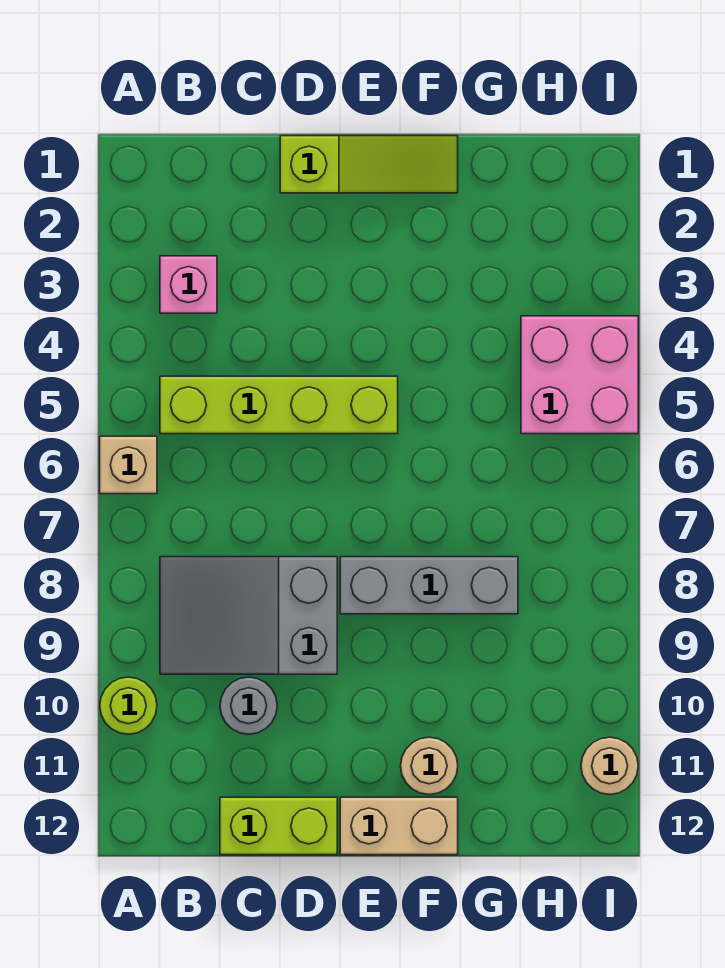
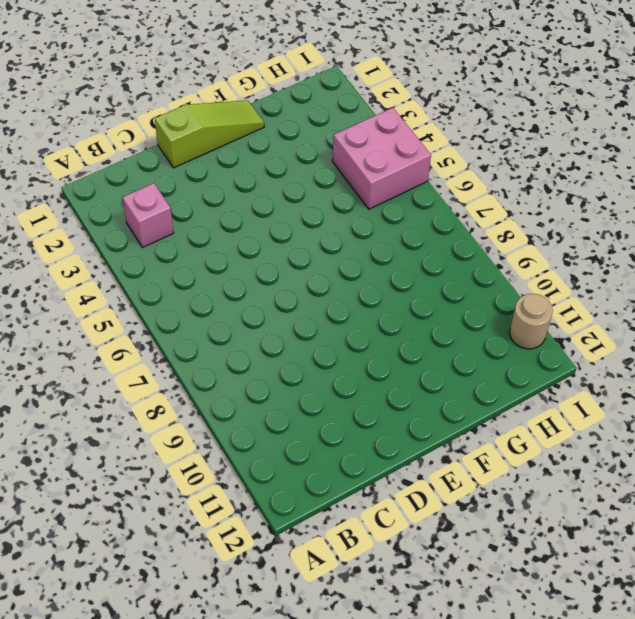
none -> tan brick A6 level 1
none -> lime round brick A10 level 1
none -> lime brick B5:E5 level 1

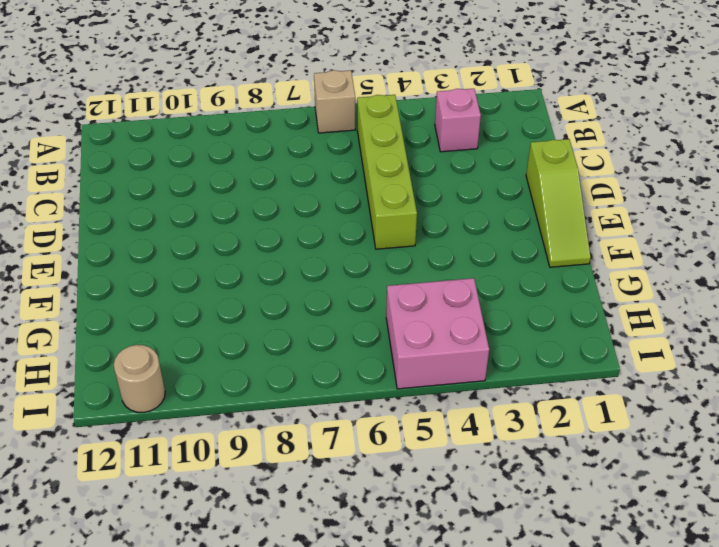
none -> lime round brick A10 level 1
none -> grey slope B8:D9 level 1 top D
none -> grey round brick C10 level 1

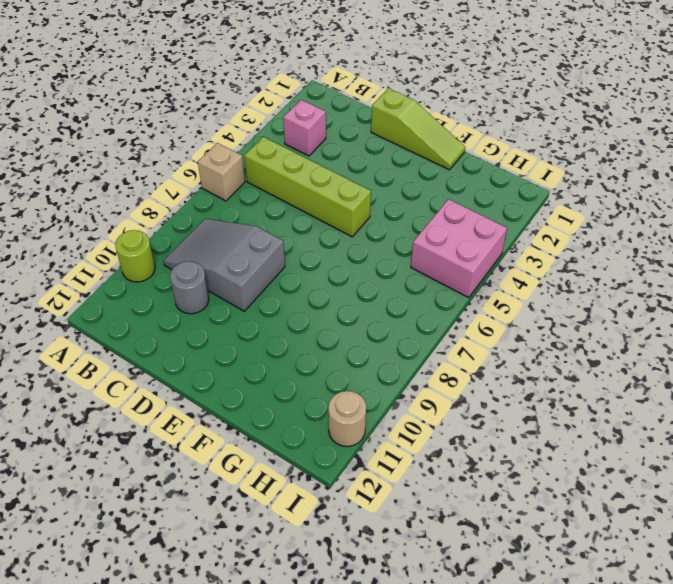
none -> lime brick C12:D12 level 1
none -> grey brick E8:G8 level 1
none -> tan brick E12:F12 level 1

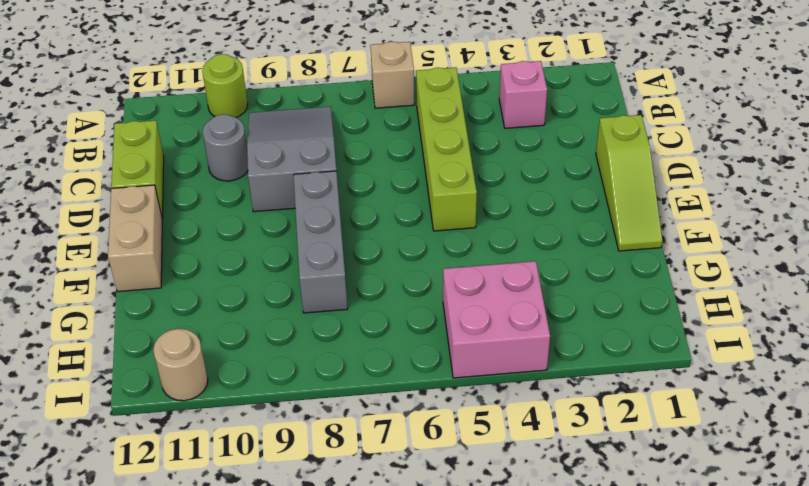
none -> tan round brick F11 level 1

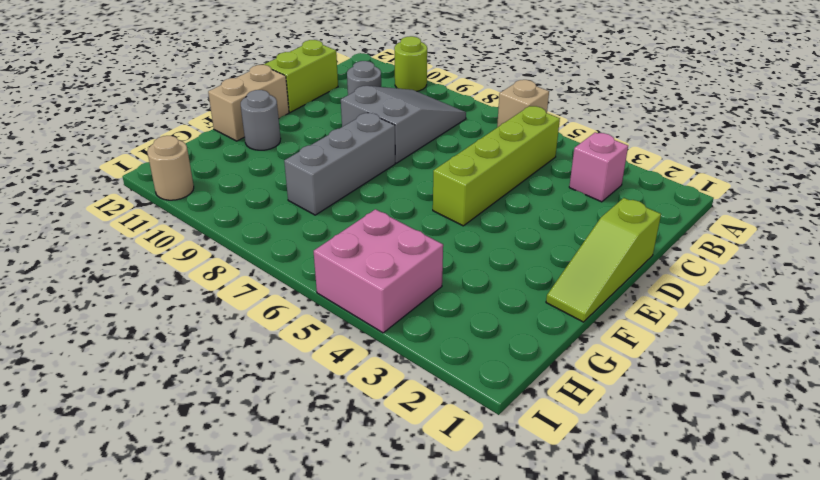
grey round brick F11 level 1 -> tan round brick F11 level 1

